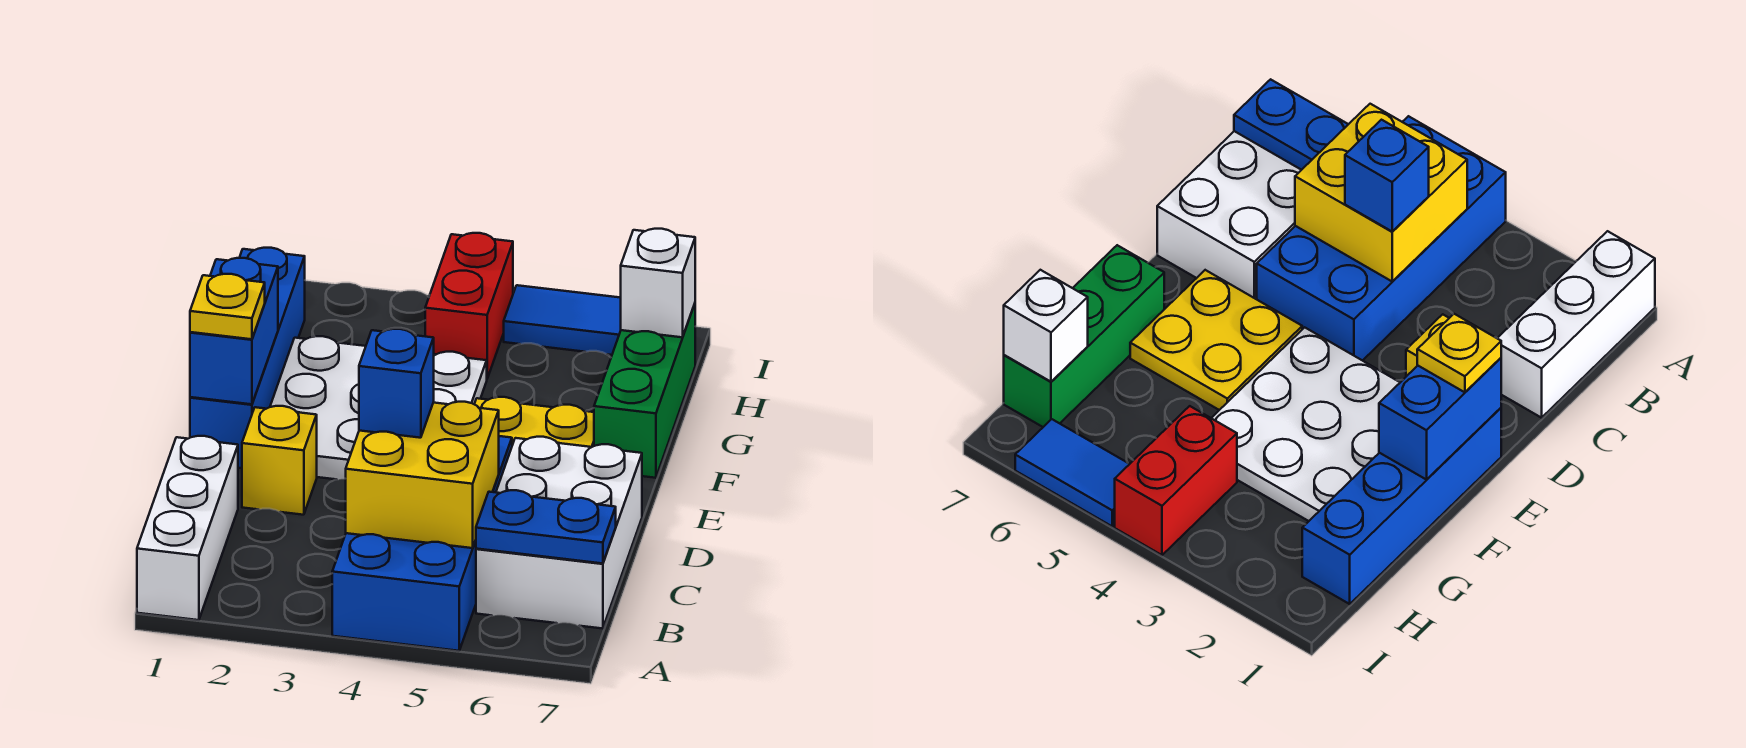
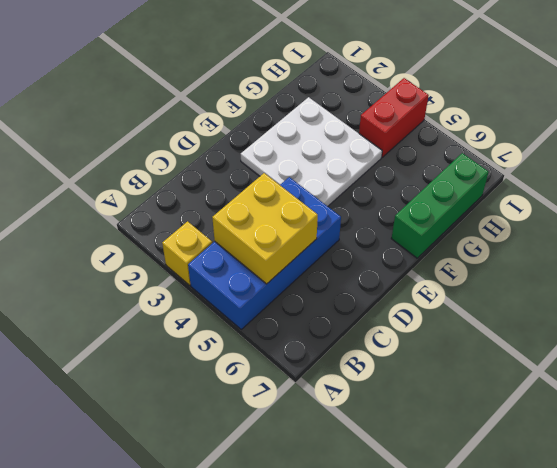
yellow brick A3 level 1 -> yellow brick D2 level 1
none -> white brick A1:C1 level 1
none -> white brick B6:D7 level 1
none -> blue brick E1:H1 level 1

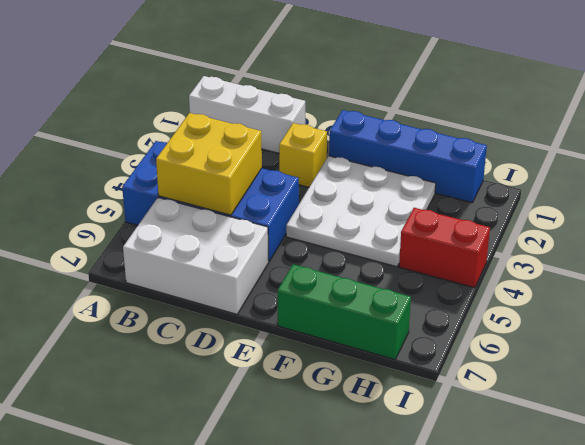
none -> yellow plate E5:F6 level 1
none -> blue tile I5:I6 level 1
none -> blue plate B6:B7 level 2

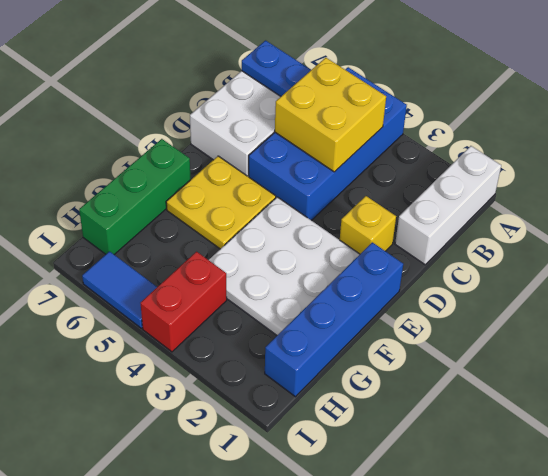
none -> blue brick E1:F1 level 2
none -> white brick H7 level 2
none -> blue brick C4 level 3

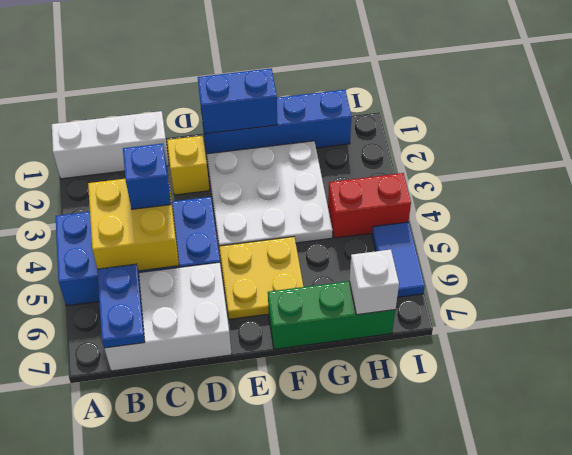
none -> yellow plate E1 level 3

